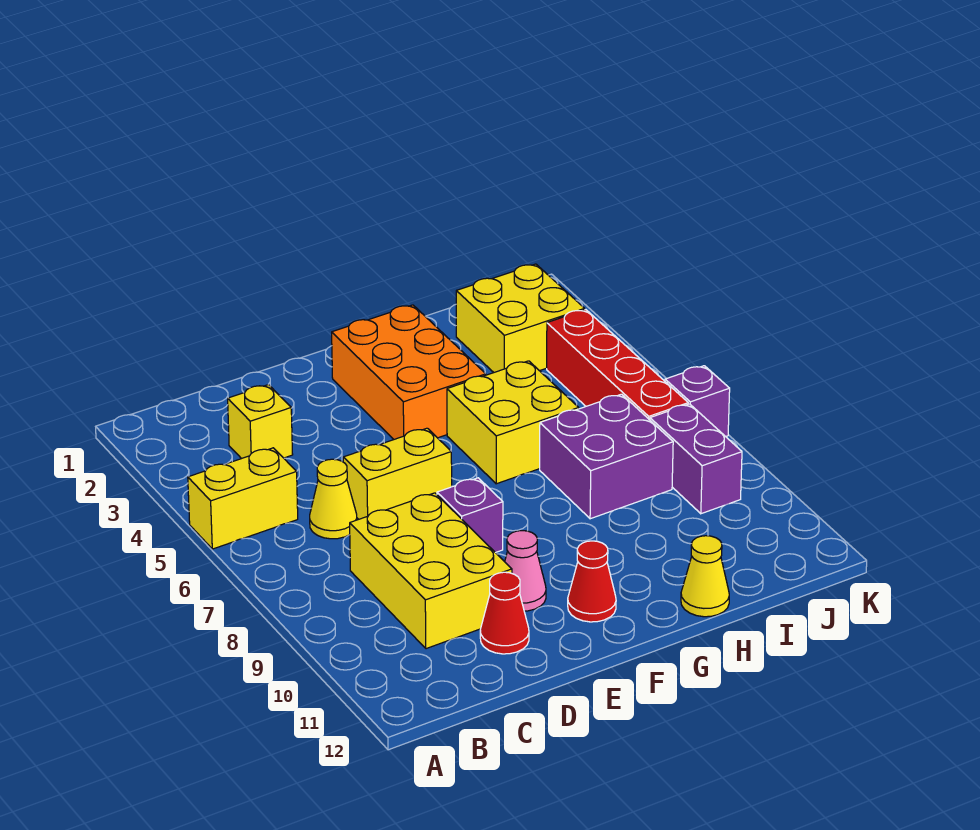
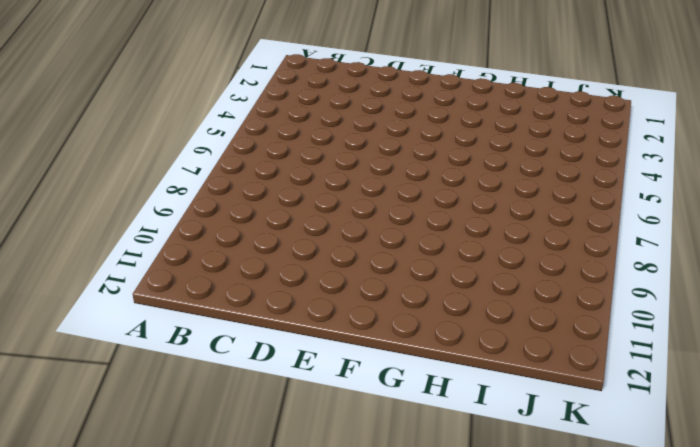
none -> yellow brick A5:B5 level 1
none -> yellow brick C3 level 1
none -> yellow cone C6 level 1

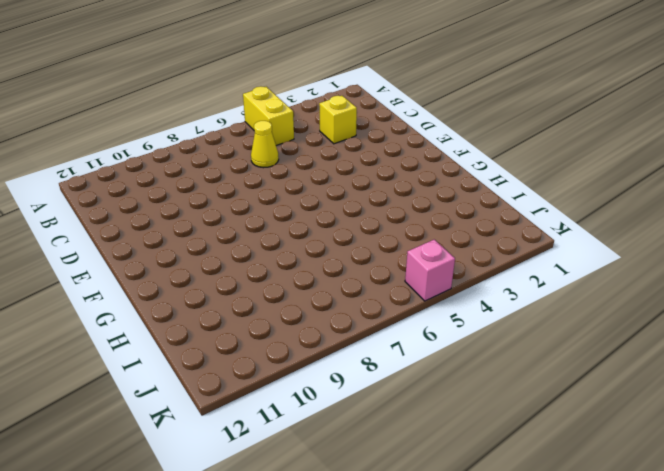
pink brick K5 level 1 -> none
none -> yellow brick C8:D10 level 1
none -> yellow brick D6:E6 level 1
none -> red cone D11 level 1

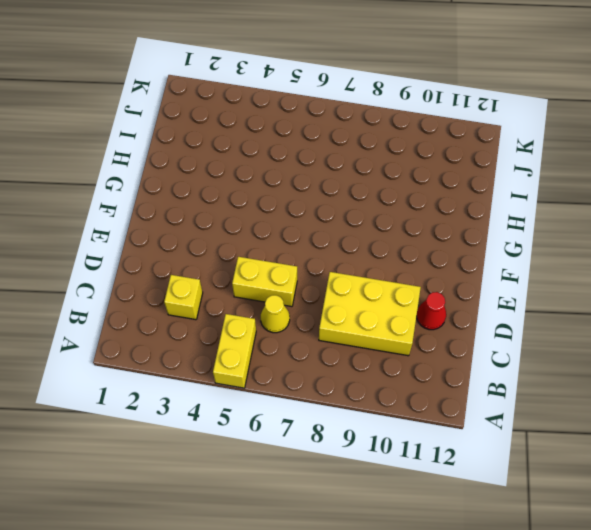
yellow brick D5:D6 level 1 -> yellow brick D6:E6 level 1
none -> purple brick E8 level 1
none -> pink cone E10 level 1
none -> orange brick F2:G4 level 1

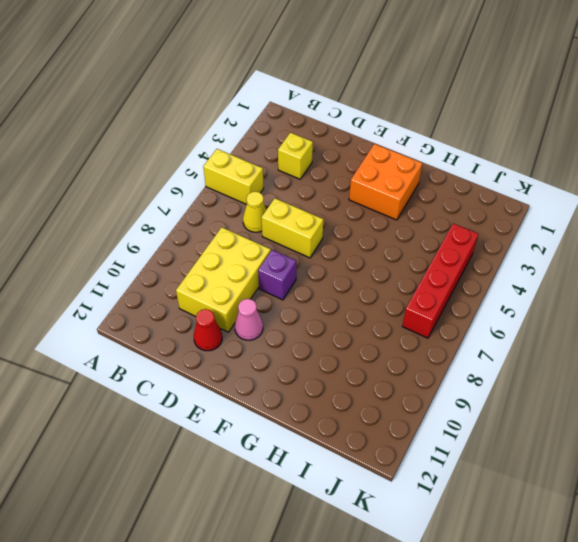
orange brick F2:G3 level 1 -> orange brick F2:G4 level 1
none -> red cone F11 level 1
none -> yellow brick G5:H6 level 1
none -> purple brick H7:I8 level 1

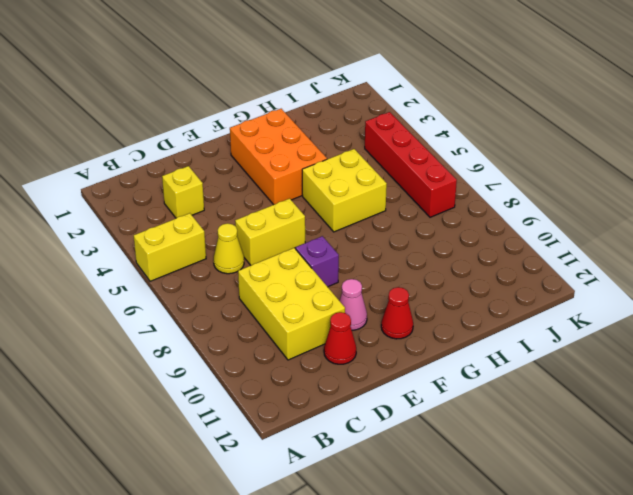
none -> purple brick H7:I8 level 1
none -> yellow cone H12 level 1
none -> yellow brick I2:J3 level 1

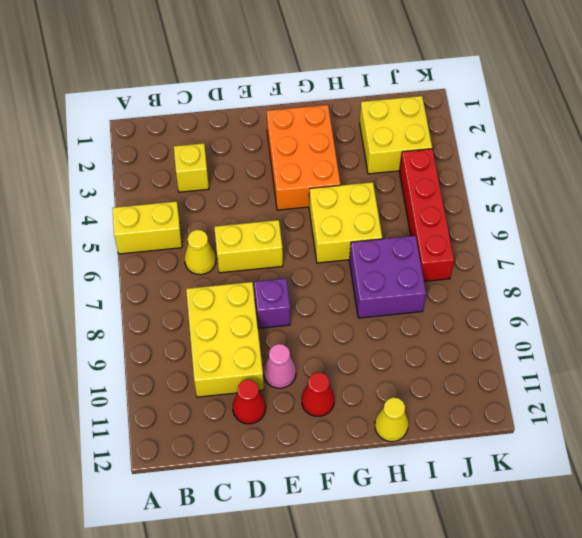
none -> purple brick J8:J9 level 1
none -> purple brick K7 level 1

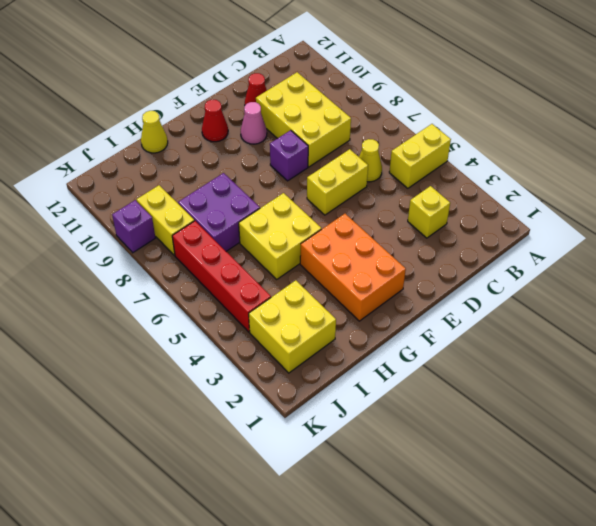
yellow brick J8:J9 level 1 -> purple brick J8:J9 level 1
purple brick K9 level 1 -> purple brick K7 level 1

